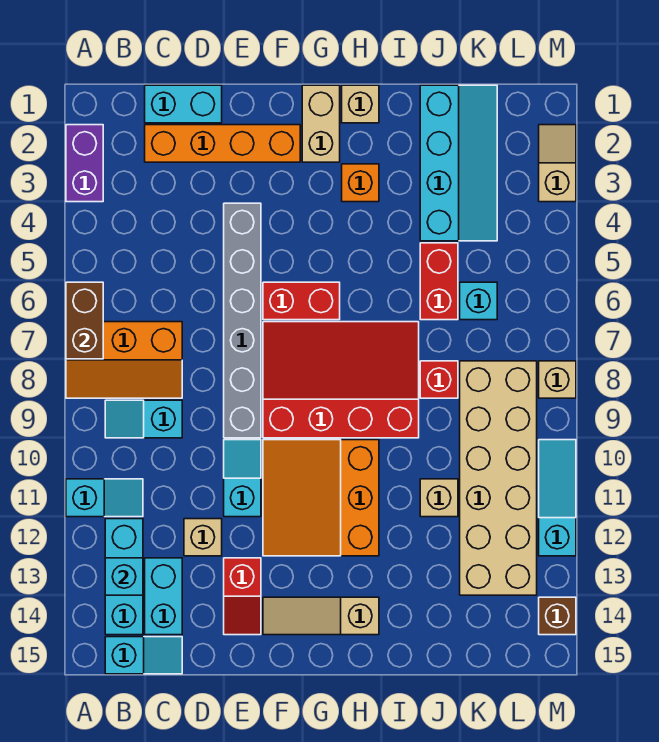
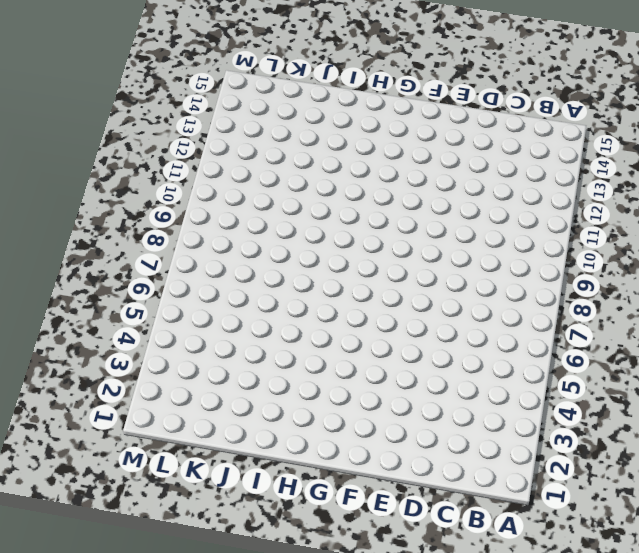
none -> purple brick A2:A3 level 1
none -> orange slope A7:C8 level 1 top 7
none -> cyan slope A11:B11 level 1 top A
none -> cyan slope B9:C9 level 1 top C

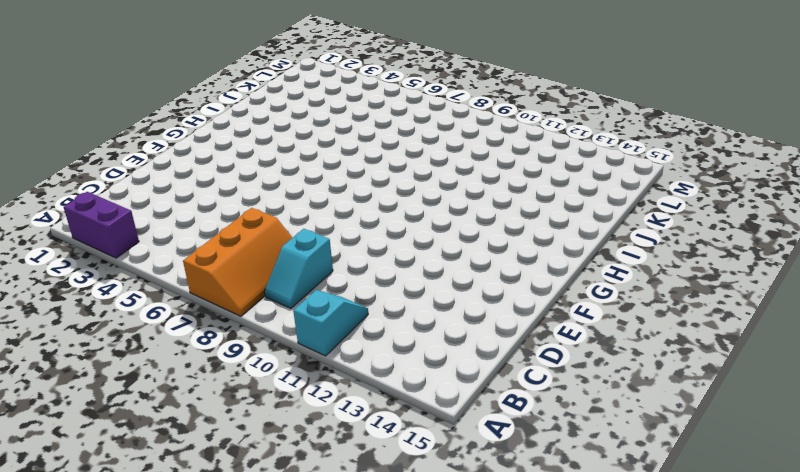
none -> cyan brick B12:B14 level 1
none -> cyan slope B15:C15 level 1 top B
none -> cyan brick C1:D1 level 1
none -> orange brick C2:F2 level 1

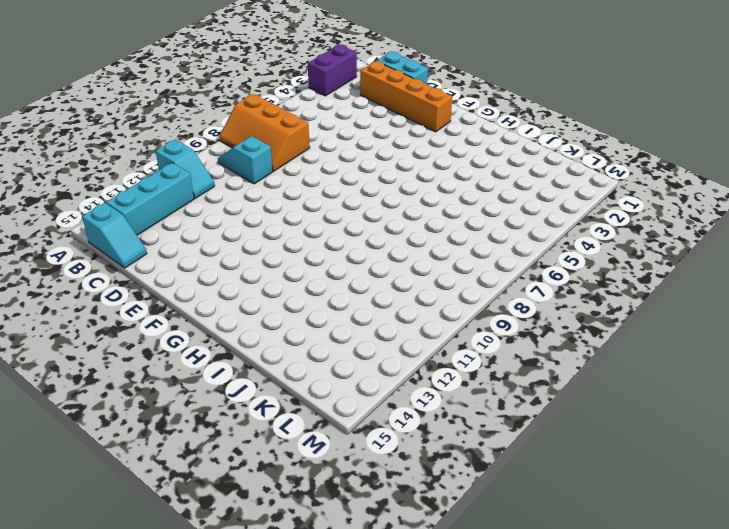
none -> cyan brick C13:C14 level 1
none -> tan brick D12 level 1
none -> grey brick E4:E9 level 1
none -> cyan slope E10:E11 level 1 top 11

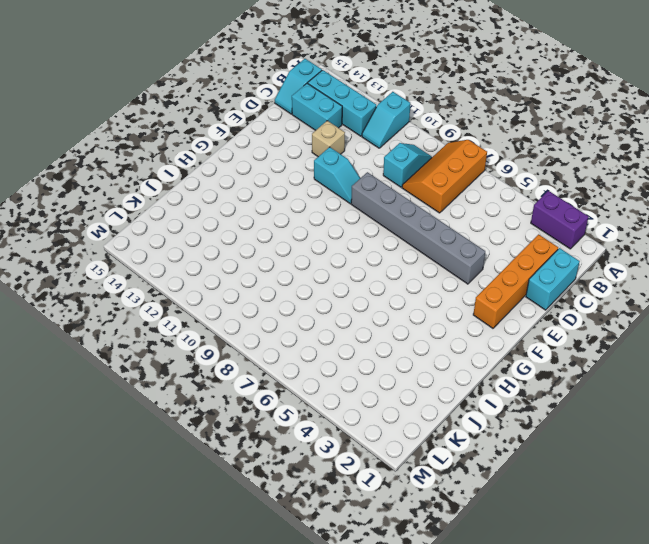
none -> red slope E13:E14 level 1 top 13
none -> red brick F6:G6 level 1
none -> red slope F7:I9 level 1 top 9
none -> orange slope F10:H12 level 1 top H

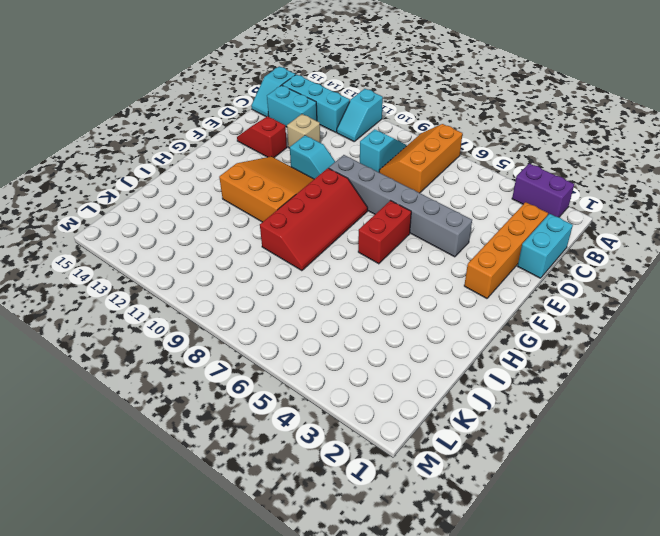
red slope F8:I9 level 1 top 9 -> red slope F7:I9 level 1 top 9
none -> tan slope F14:H14 level 1 top H
none -> tan brick G1:G2 level 1
none -> tan brick H1 level 1
none -> orange brick H3 level 1

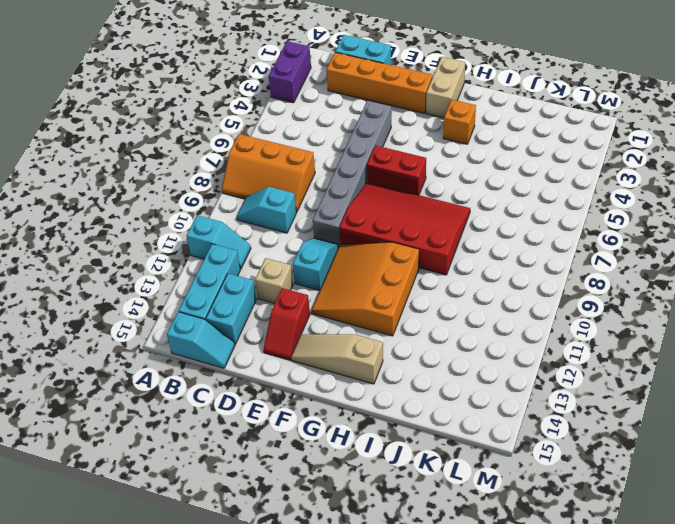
none -> tan brick H1 level 1
none -> cyan slope J1:K4 level 1 top J
none -> red brick J5:J6 level 1
none -> red brick J8 level 1

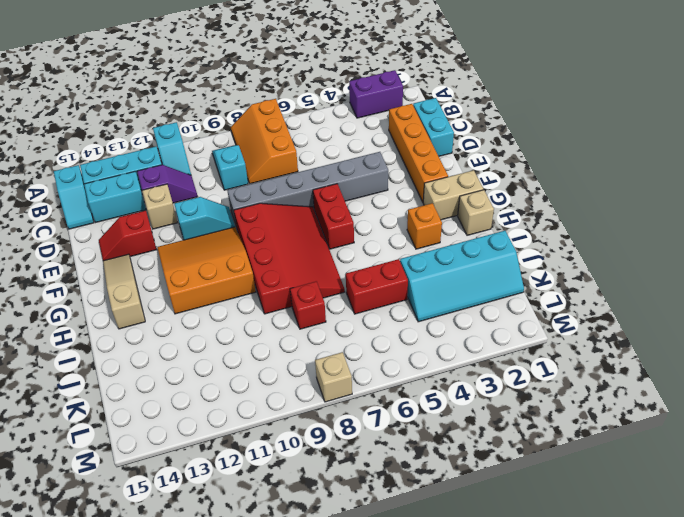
purple slope C11:C12 level 1 top 12 -> none
none -> tan brick J11 level 1
none -> cyan brick K6 level 1
none -> tan brick K8:L13 level 1
none -> tan slope M2:M3 level 1 top 3

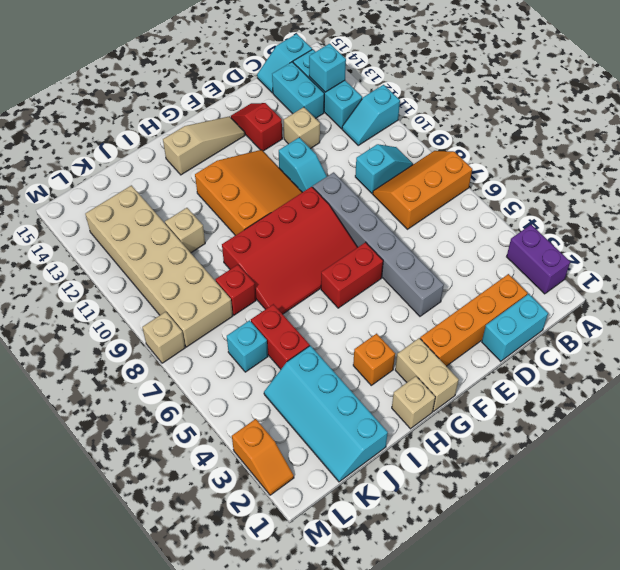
orange slope M2:M3 level 1 top 3 -> tan slope M2:M3 level 1 top 3
none -> cyan slope M10:M12 level 1 top 12
none -> brown brick M14 level 1
none -> brown brick A6:A7 level 2

